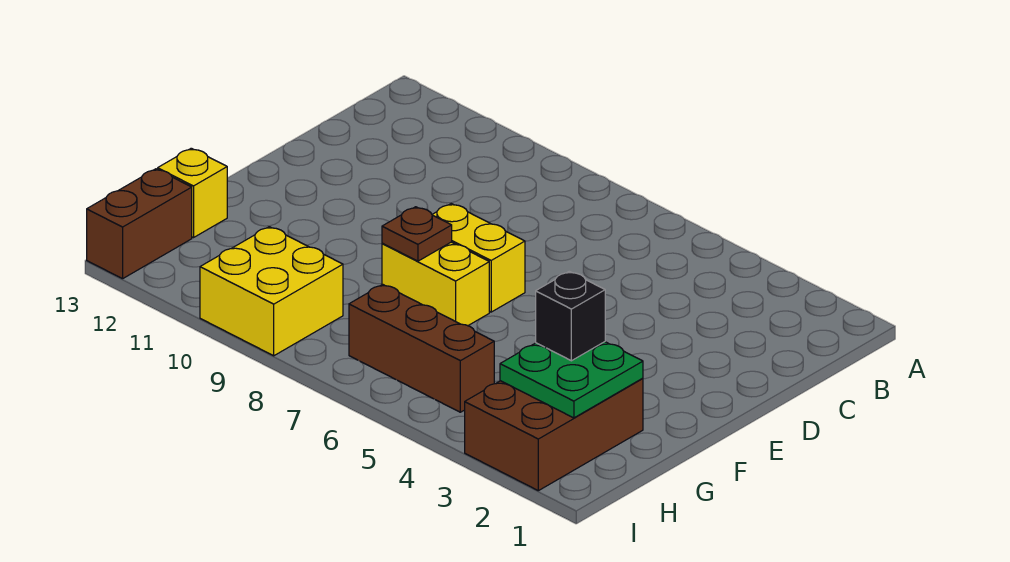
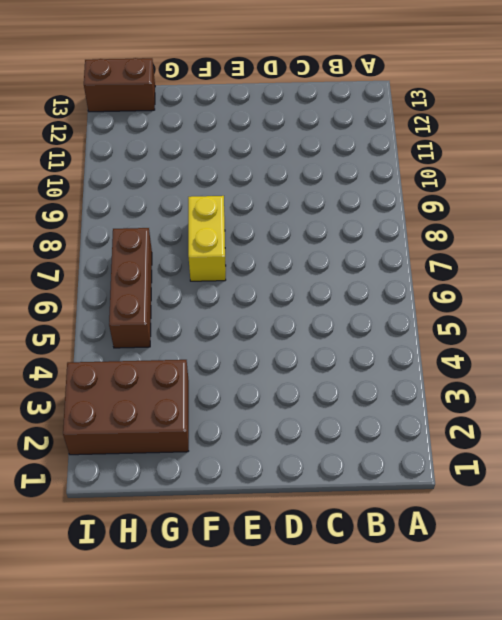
none -> yellow brick E7:E8 level 1
none -> yellow brick G13 level 1

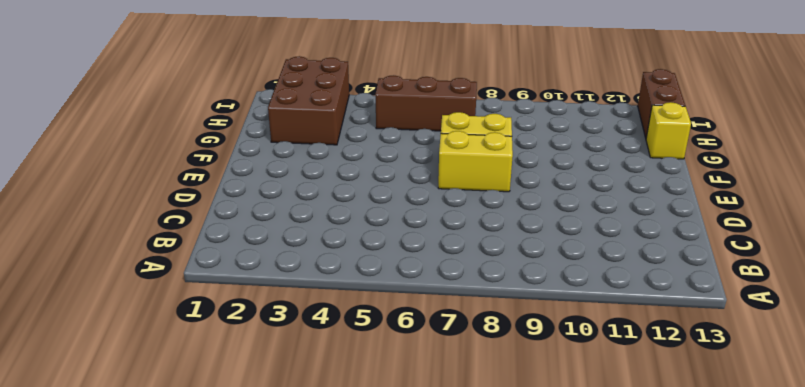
none -> yellow brick H9:I10 level 1
none -> brown plate F8 level 2

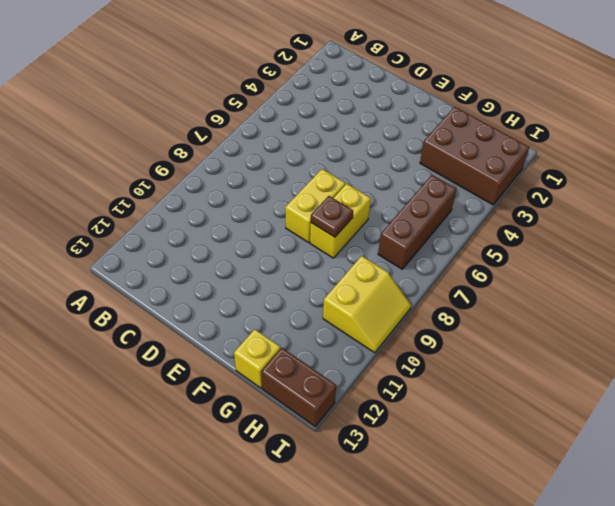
yellow slope H9:I10 level 1 top H -> yellow brick H9:I10 level 1
none -> green plate G2:H3 level 2
none -> black brick G3 level 3

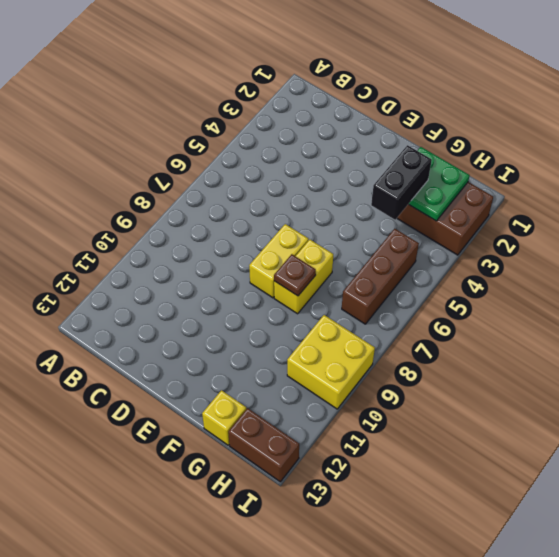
black brick G3:G4 level 3 -> black brick G3 level 3

